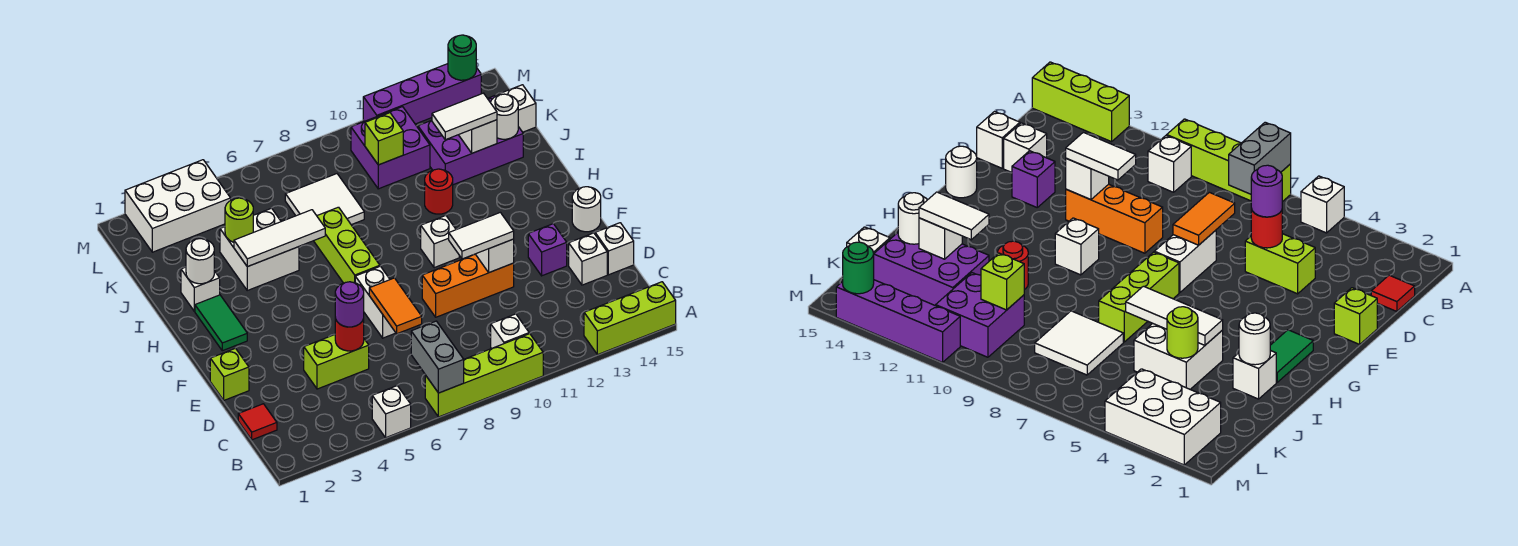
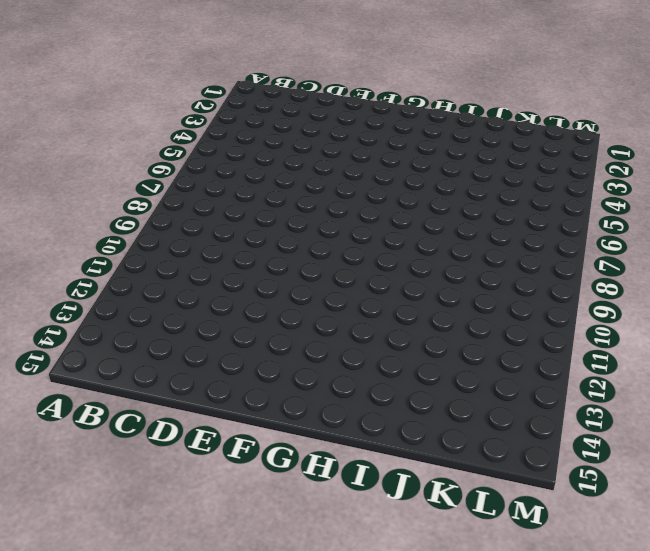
none -> white brick A5 level 1
none -> lime brick A7:A10 level 1
none -> lime brick A13:A15 level 1
none -> white brick B10 level 1

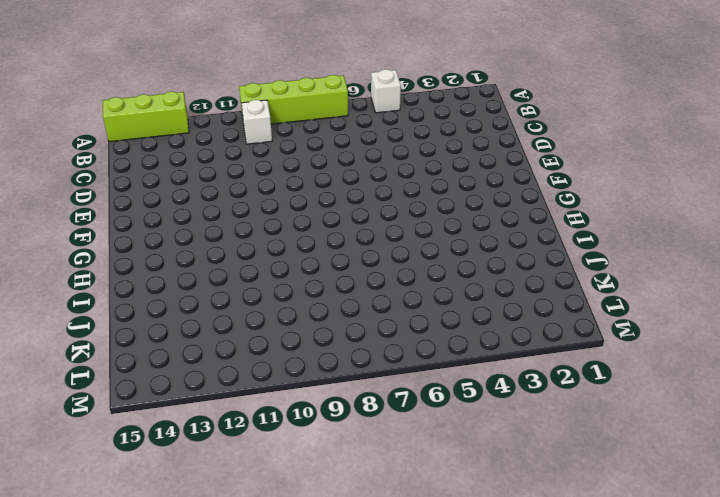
none -> red tile C1 level 1
none -> lime brick D4:D5 level 1
none -> white brick D14 level 1
none -> white brick D15 level 1

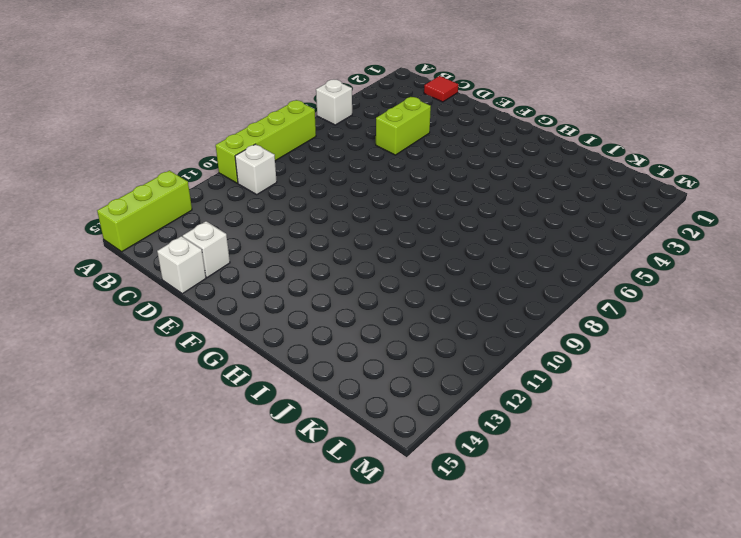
none -> lime brick E1 level 1
none -> white brick E7:F7 level 1
none -> orange brick E9:E11 level 1
none -> purple brick E13 level 1

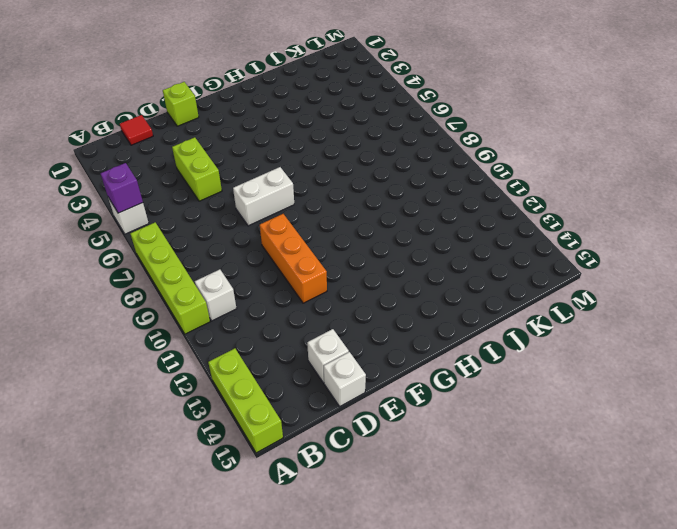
purple brick A5 level 2 -> purple brick E13 level 1
none -> white round brick F15 level 1
none -> green tile G2:H2 level 1
none -> lime brick G7:I7 level 1
none -> white brick G10 level 1

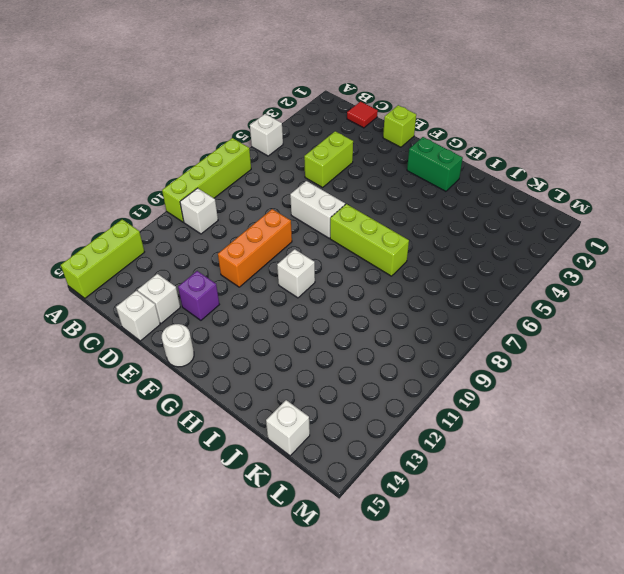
green brick G2:H2 level 1 -> green tile G2:H2 level 1
none -> white brick I2 level 1
none -> white brick I4:J5 level 1
none -> red round brick I11 level 1
none -> white tile J7:K8 level 1

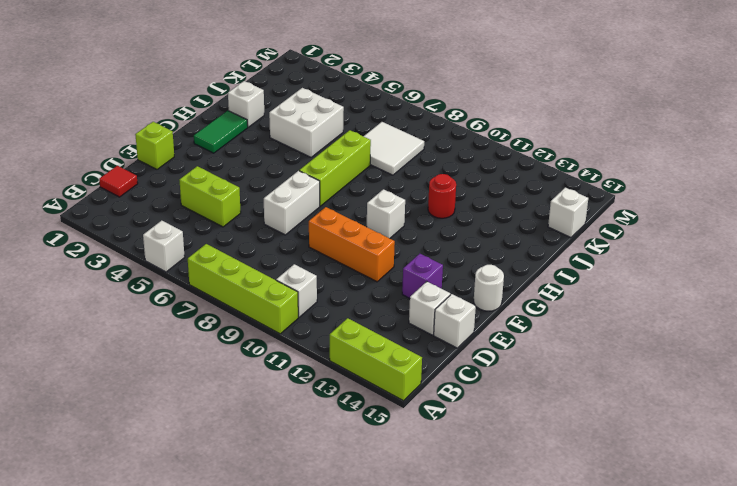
none -> purple brick J12:K14 level 1
none -> purple brick K10:L11 level 1
none -> white brick L2:M4 level 1
none -> purple brick M11:M14 level 1

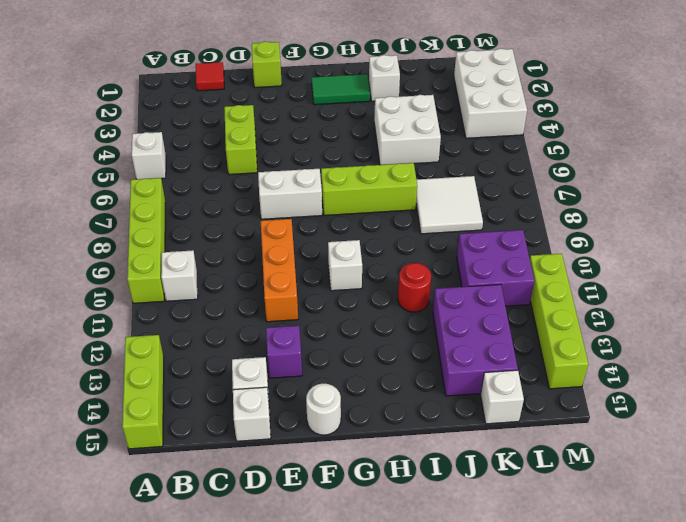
lime brick M11:M14 level 1 -> purple brick M11:M14 level 1
none -> grey brick A7:B7 level 2
none -> red round brick D5 level 2
none -> orange tile D7:E7 level 2
none -> white brick E11 level 2

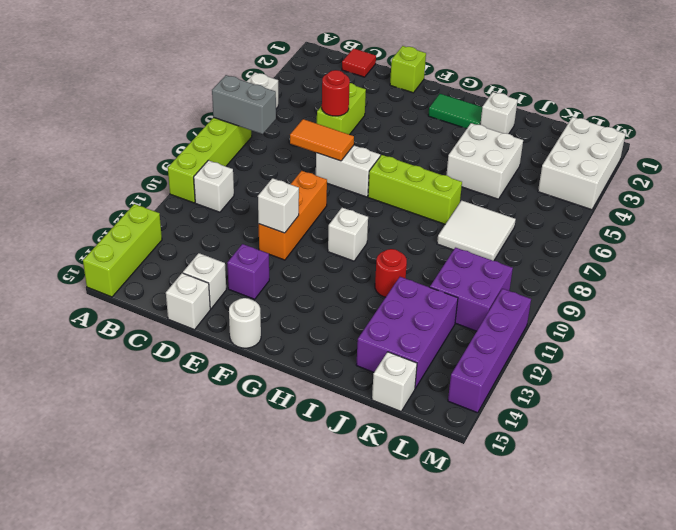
none -> white round brick I2 level 2
none -> white tile I4:I6 level 2
none -> lime round brick J4 level 2
none -> white brick J13 level 2

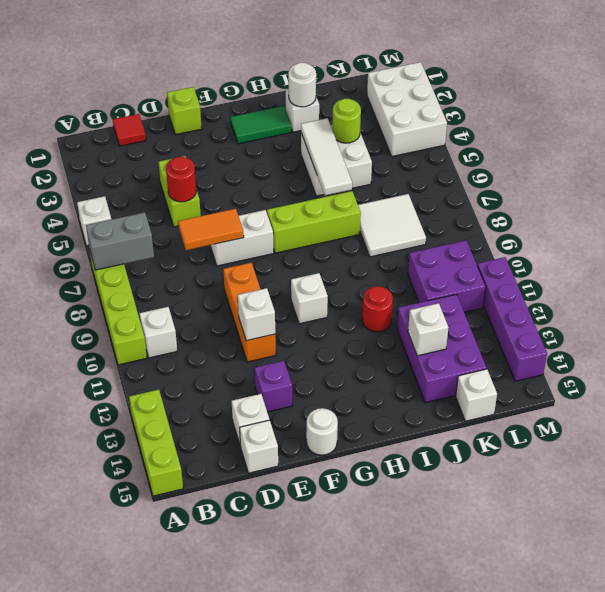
none -> white round brick J14 level 2
none -> lime brick K10 level 2
none -> green round brick M14 level 2
none -> purple round brick D5 level 3

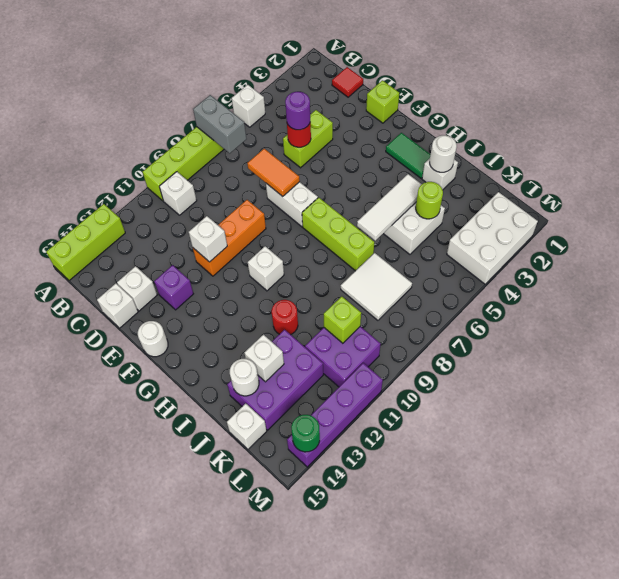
none -> white tile E10:E11 level 3
none -> white tile J12:J13 level 3

